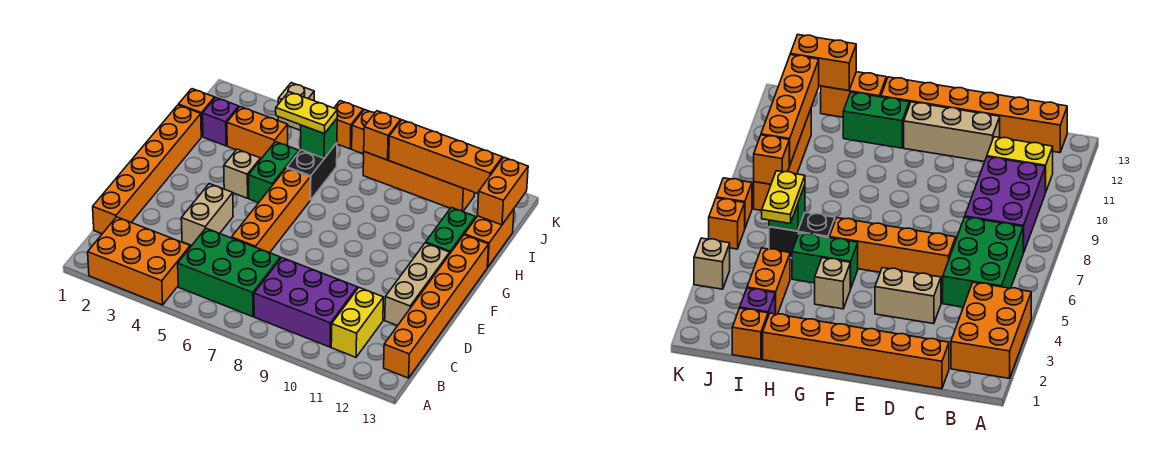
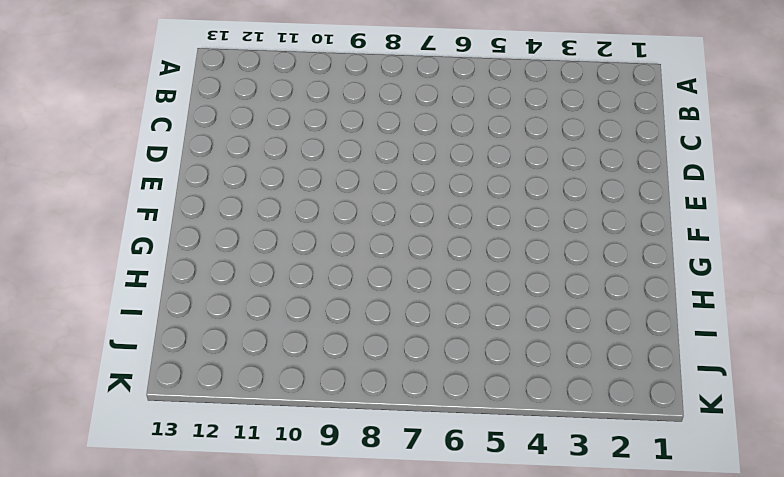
none -> orange brick A2:B4 level 1
none -> green brick B5:C7 level 1
none -> purple brick B8:C10 level 1

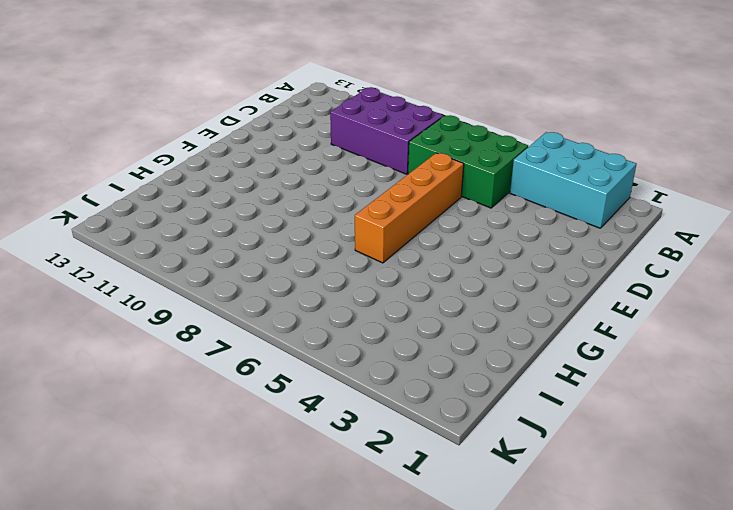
cyan brick A2:B4 level 1 -> orange brick A2:B4 level 1
none -> yellow brick B11:C11 level 1
none -> orange brick B13:G13 level 1
none -> orange brick C1:H1 level 1

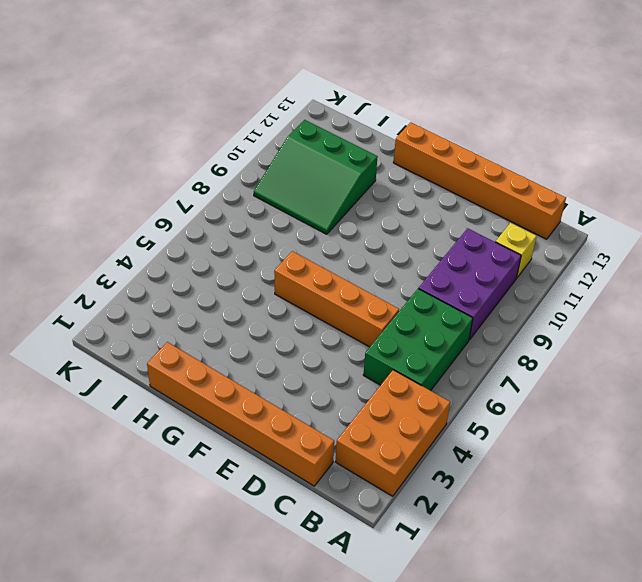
yellow brick B11 level 1 -> yellow brick B11:C11 level 1
green slope H9:J11 level 1 top 11 -> orange brick J8:J11 level 1
none -> tan brick D4:E4 level 1
none -> tan brick D12:F12 level 1
none -> tan brick G4 level 1

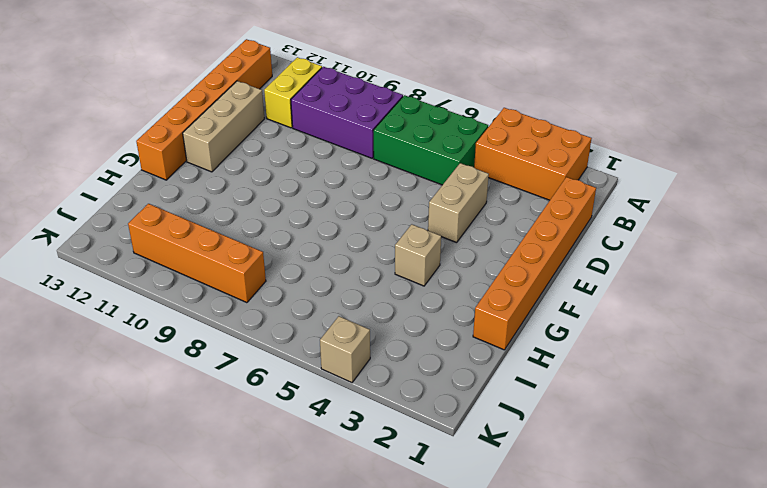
none -> orange brick D6:G6 level 1
none -> green brick G5:H5 level 1
none -> green brick G12:H12 level 1

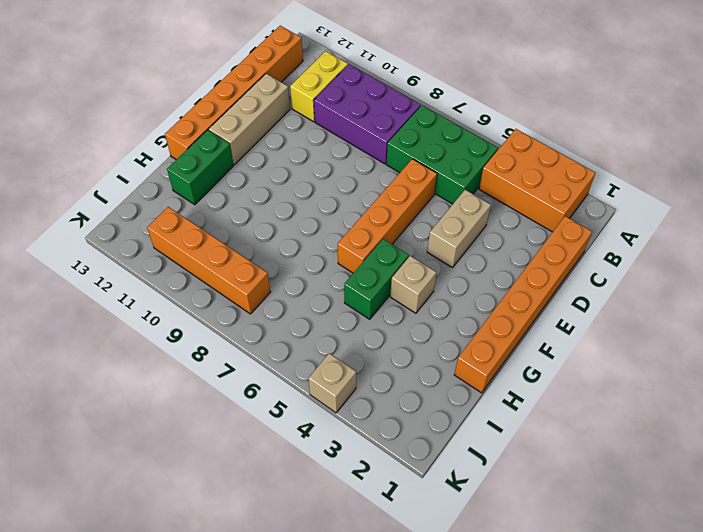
none -> black brick H6:I6 level 1
none -> orange brick H13:I13 level 1
none -> orange brick I1 level 1

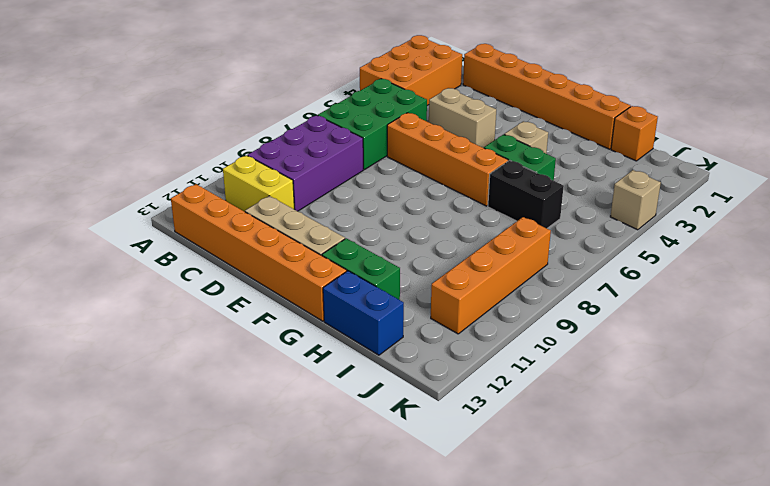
blue brick H13:I13 level 1 -> orange brick H13:I13 level 1
none -> purple brick I2 level 1
none -> orange brick I3:I4 level 1
none -> orange brick K6 level 1

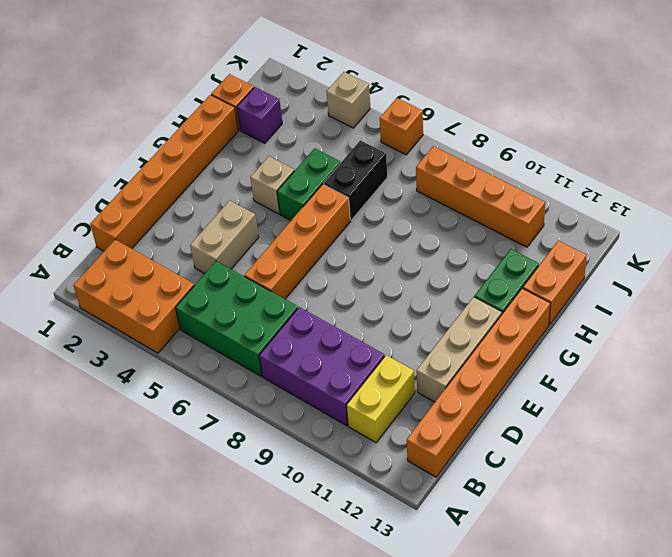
none -> orange brick I3:I4 level 1
none -> orange brick K7 level 1
none -> green brick I6 level 2

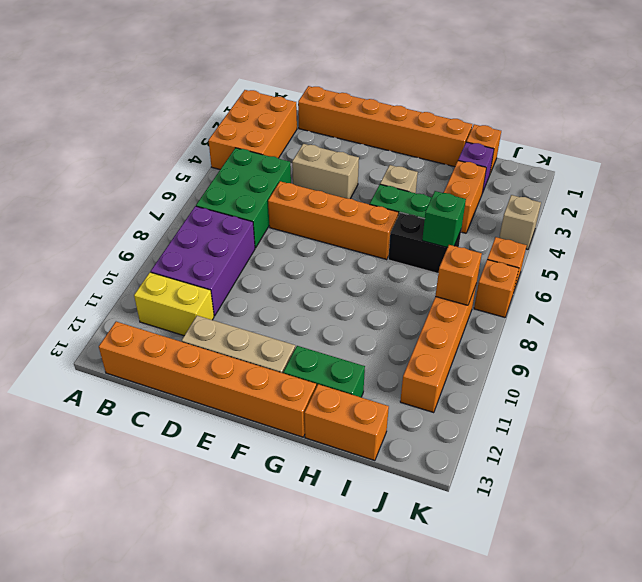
none -> orange brick I13:J13 level 2
none -> orange brick J9:J12 level 2
none -> yellow plate I5:I6 level 3

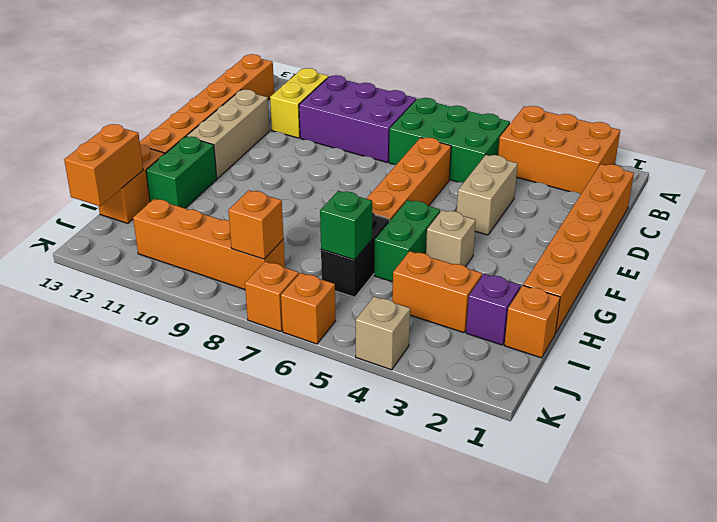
none -> orange brick J9:J12 level 2
none -> yellow plate I5:I6 level 3

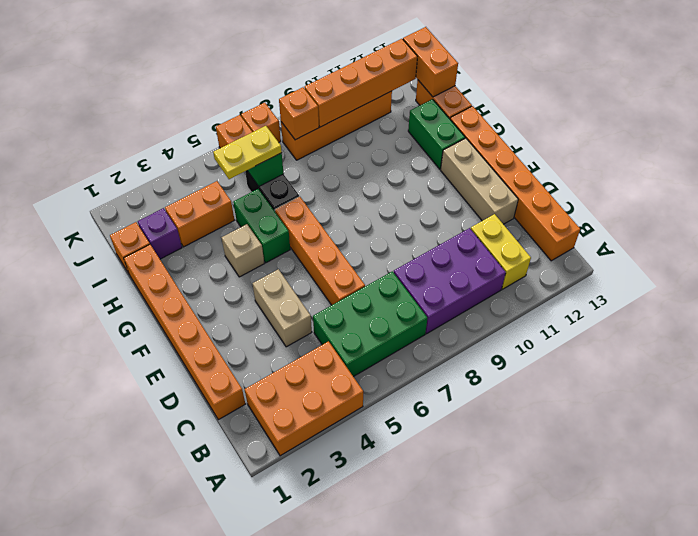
none -> tan brick K4 level 1

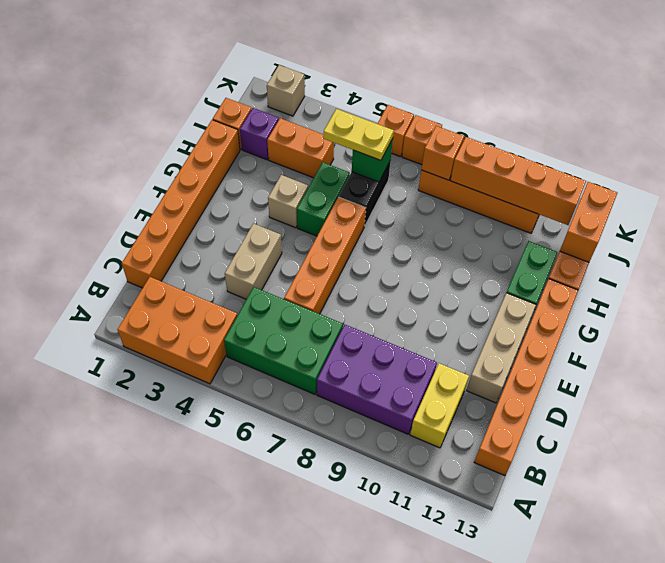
tan brick K2 level 1 -> tan brick K4 level 1

